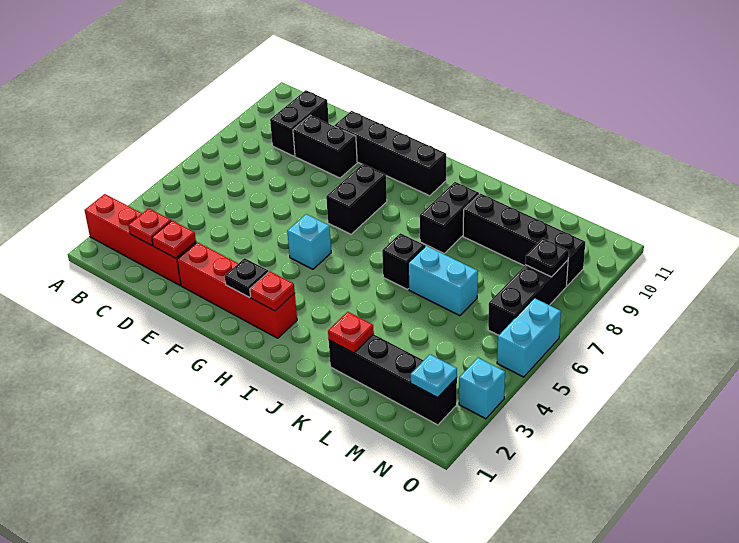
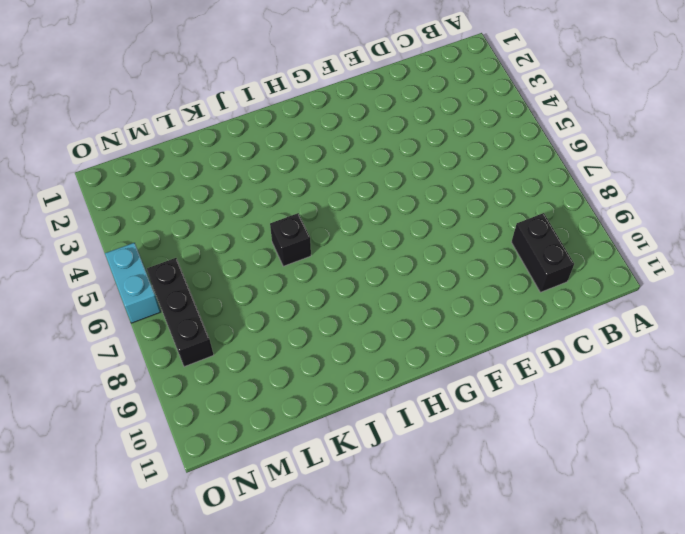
none -> red brick A2:D2 level 1
none -> black brick D9:E9 level 1
none -> red brick E2:H2 level 1

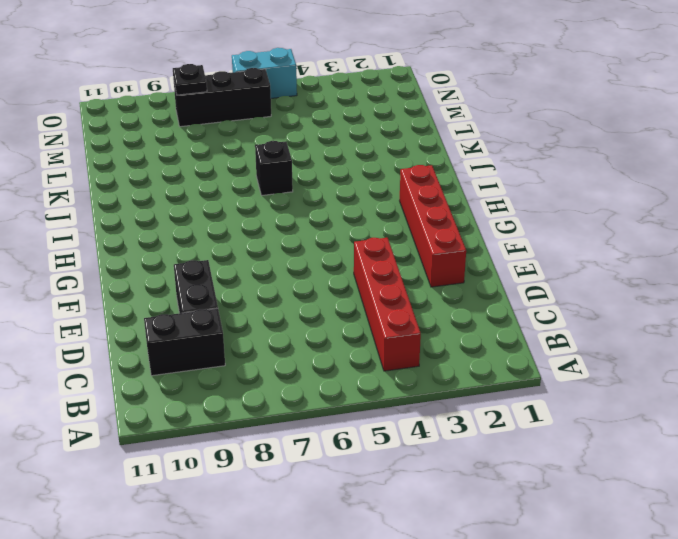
red brick B4:E4 level 1 -> red brick A2:D2 level 1
none -> black brick E10:H10 level 1
none -> cyan brick G5 level 1
none -> black brick G7:G8 level 1

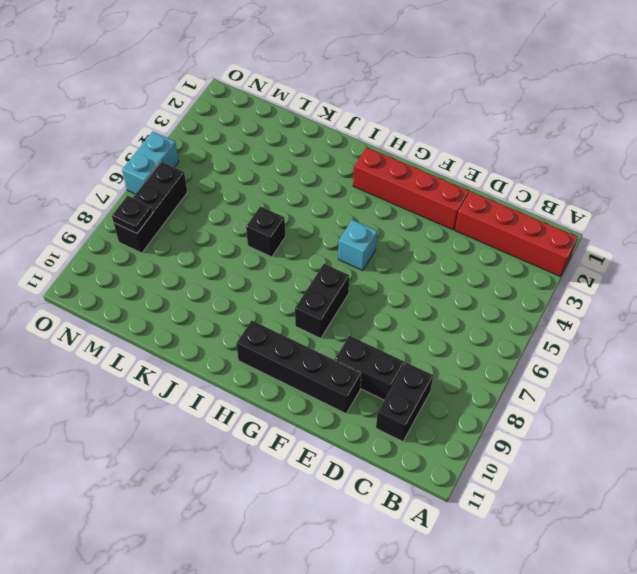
none -> black brick J8:J9 level 1
none -> black brick K2:N2 level 1
none -> cyan brick K6:L6 level 1

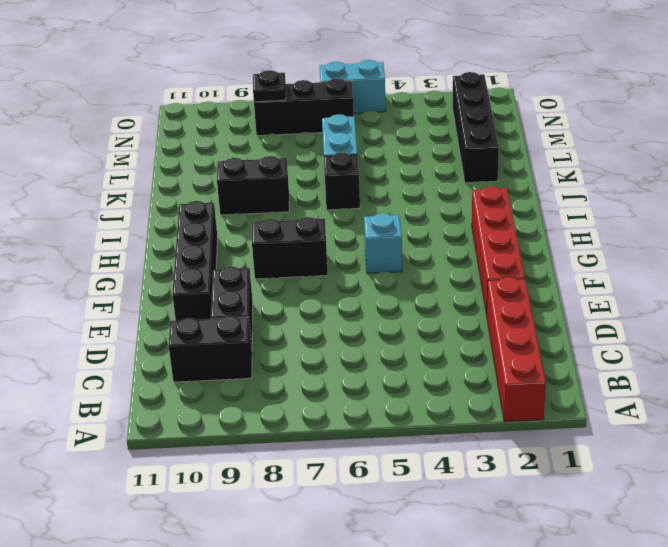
none -> black brick K9:N9 level 1
none -> cyan brick O3 level 1
none -> red plate C2 level 2

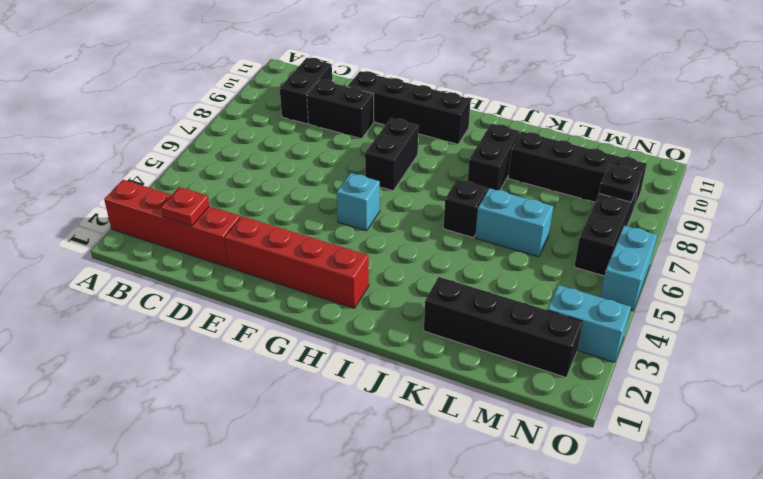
cyan brick N3:O3 level 1 -> cyan brick O3 level 1
none -> red plate D2 level 2
none -> black plate G2 level 2
none -> red plate H2 level 2

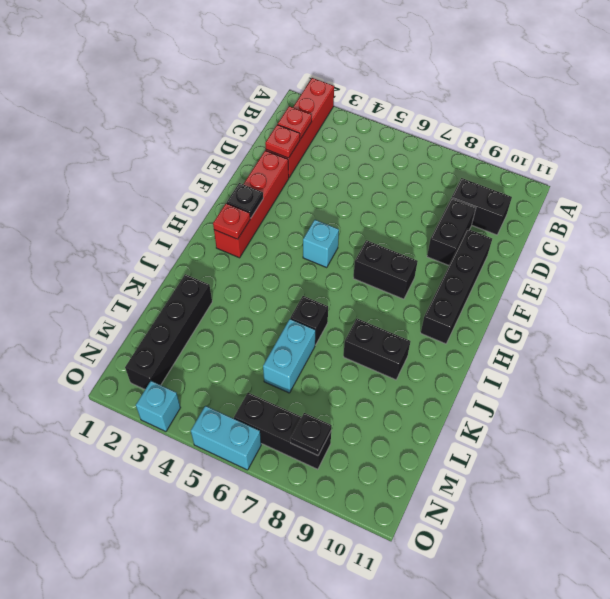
none -> black brick K9:N9 level 1
none -> red plate K2 level 2
none -> cyan plate N2 level 2

